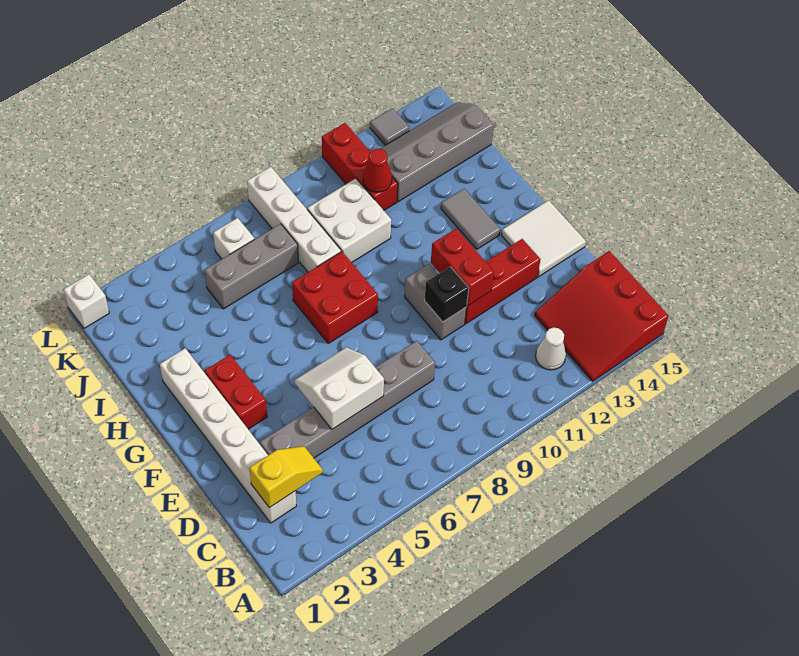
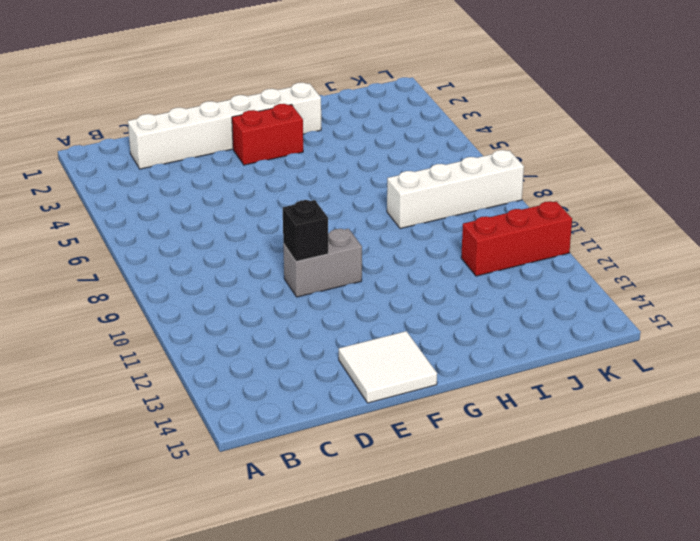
none -> red slope A13:C15 level 1 top 15
none -> white cone B12 level 1
none -> grey brick D3:D8 level 1

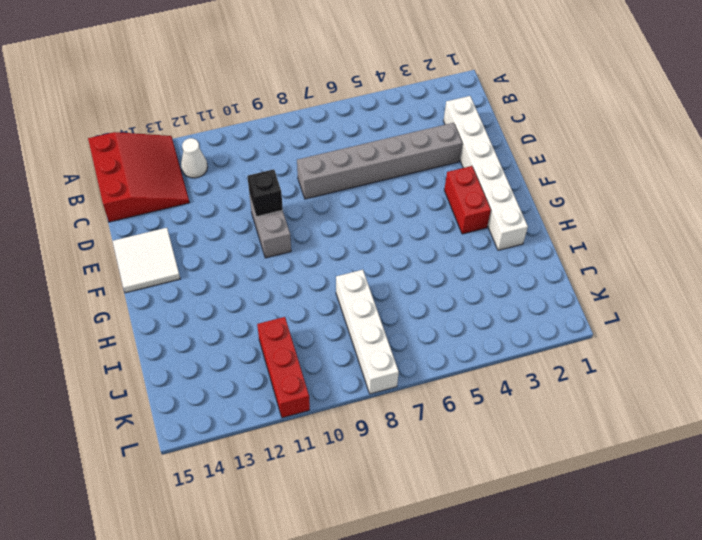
none -> red brick E11:E13 level 1
none -> red brick G7:H8 level 1
none -> grey tile G13:H13 level 1

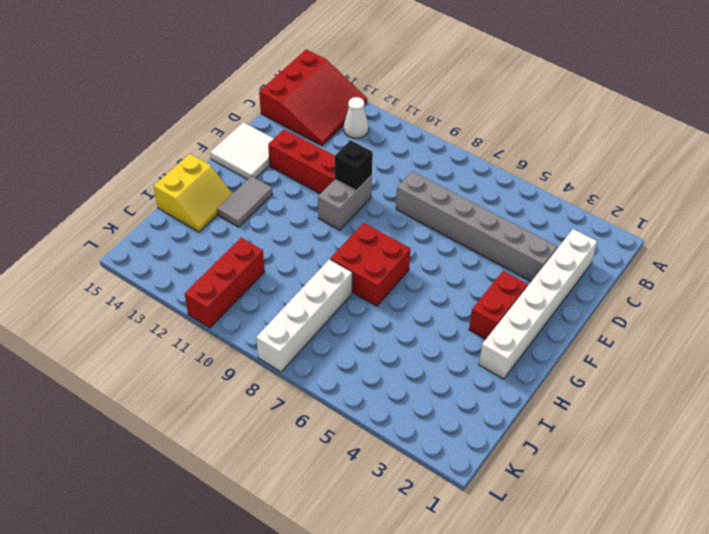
yellow slope H14:I15 level 1 top 15 -> none
none -> white brick I9:J10 level 1
none -> grey brick J5:J7 level 1
none -> grey slope J12:K15 level 1 top J

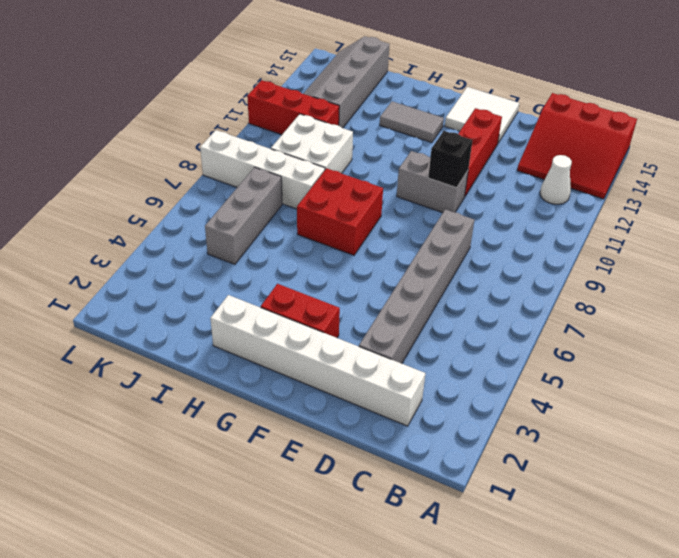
none -> white brick K6 level 1
none -> white brick L1 level 1
none -> grey tile L13 level 1

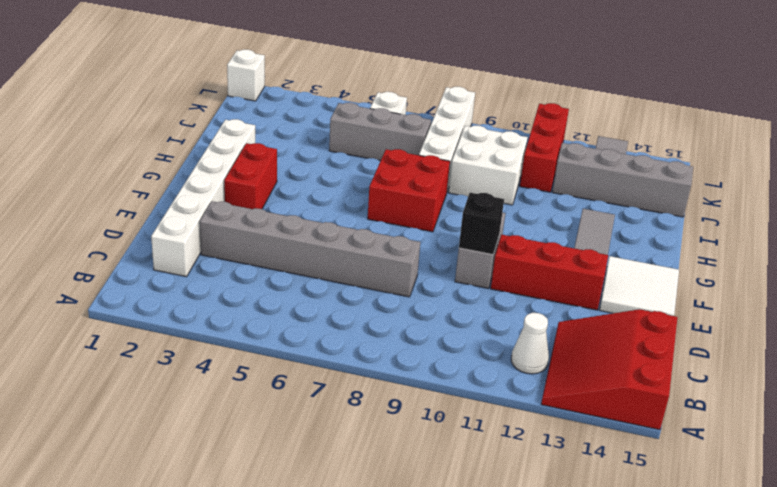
none -> yellow slope C2:C3 level 2 top 2
none -> white slope D5:E6 level 2 top D
none -> red brick E11:F11 level 2

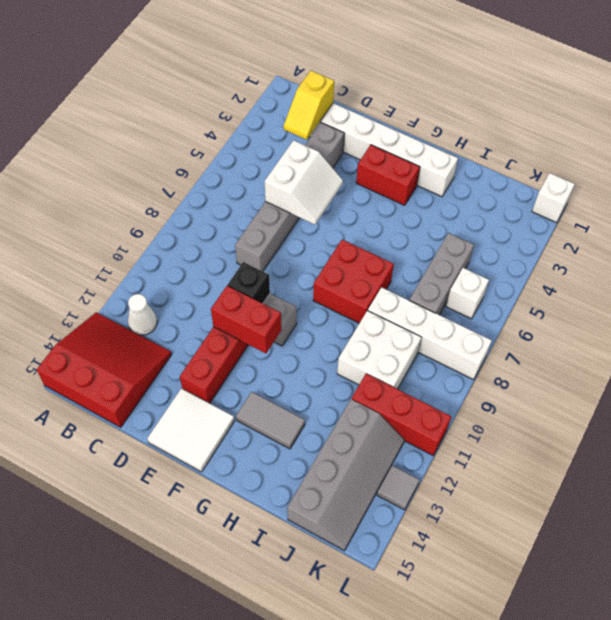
none -> red cone J11 level 2

